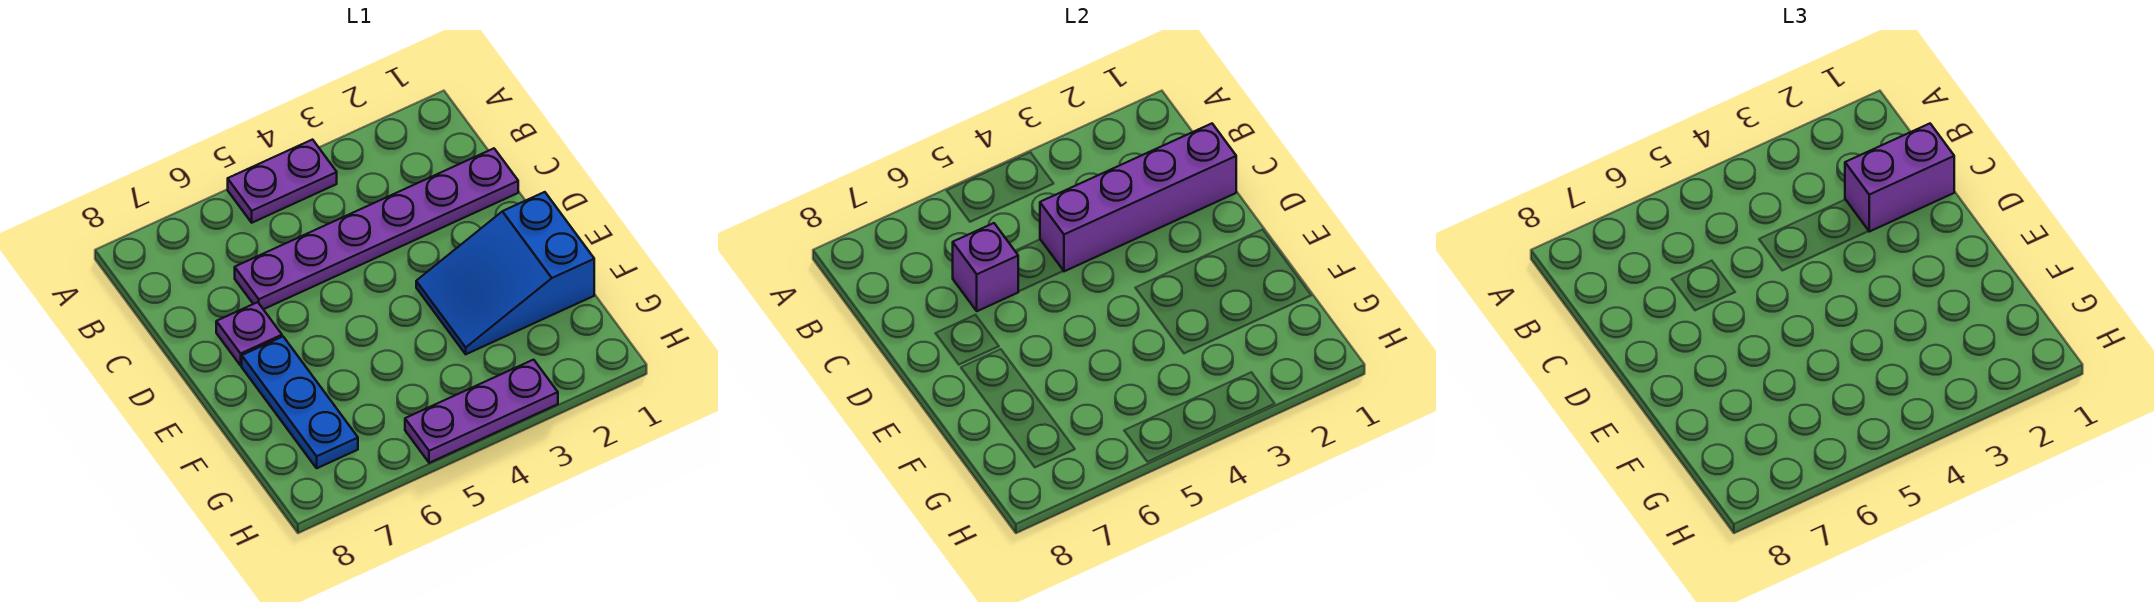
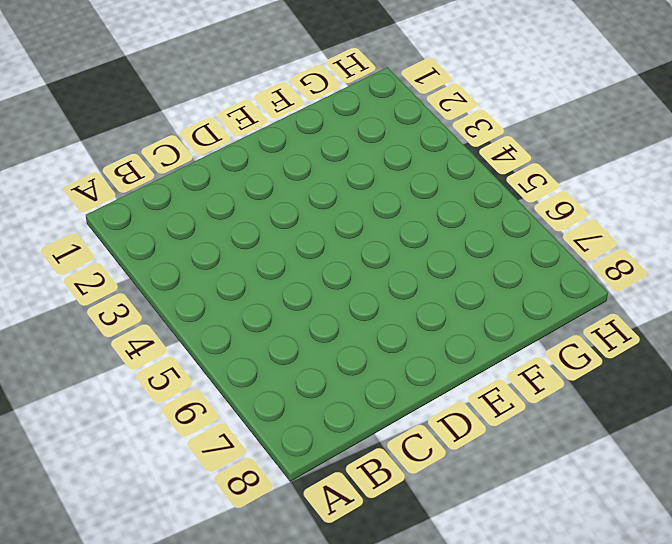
none -> purple plate A4:A5 level 1
none -> purple plate C1:C6 level 1

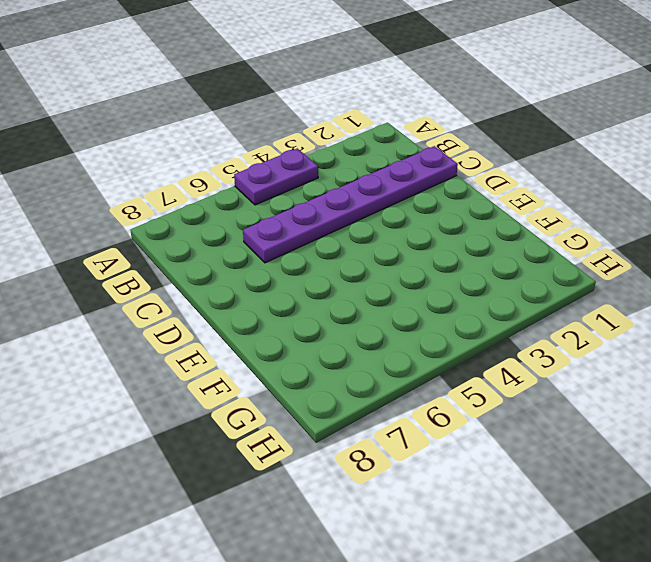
none -> purple plate D7 level 1
none -> blue slope E1:F3 level 1 top 1

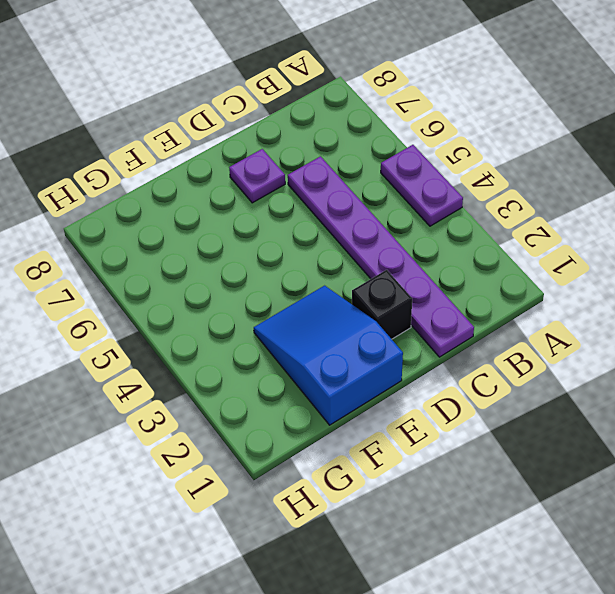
black brick D2 level 1 -> none
none -> blue plate E7:G7 level 1
none -> purple plate H3:H5 level 1

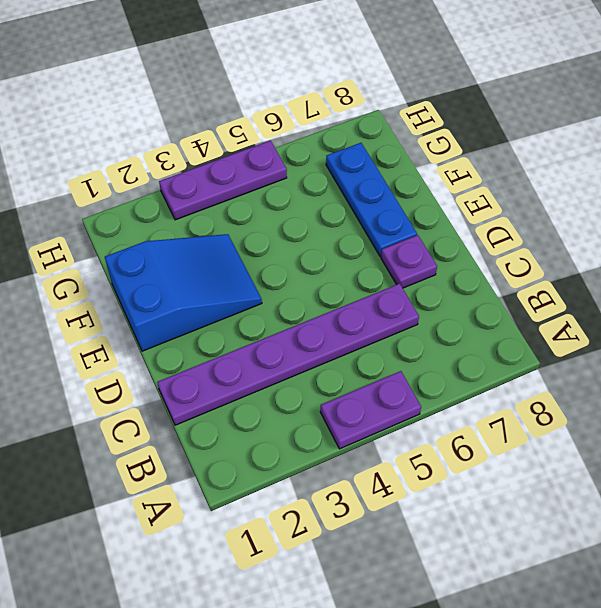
none -> purple brick C1:C4 level 2
none -> purple brick C6 level 2

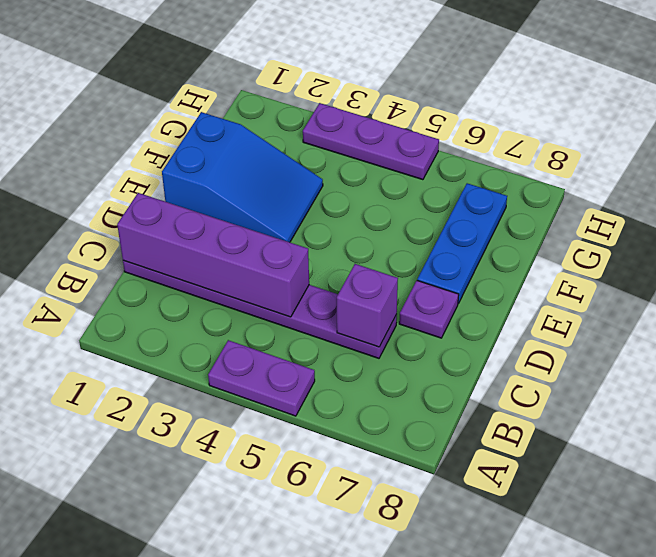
none -> purple brick C1:C2 level 3

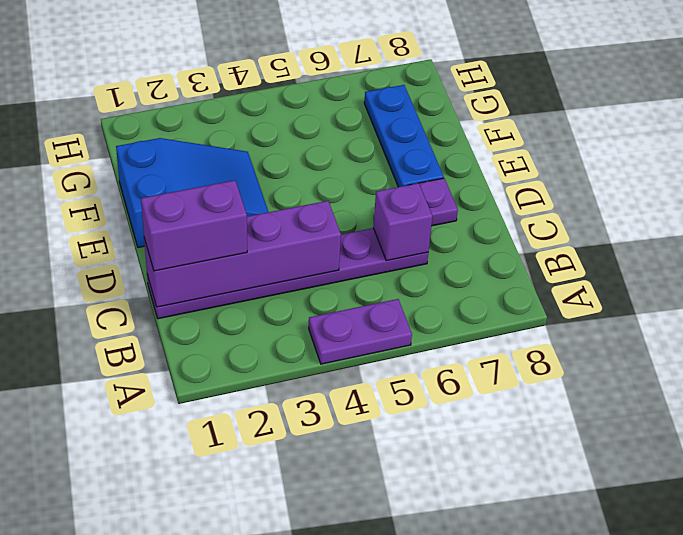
none -> purple plate H3:H5 level 1

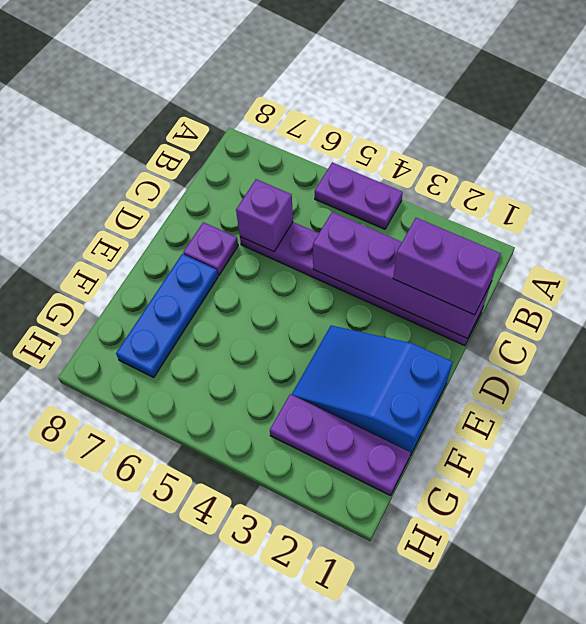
purple plate G1:G3 level 1 -> purple plate H3:H5 level 1

